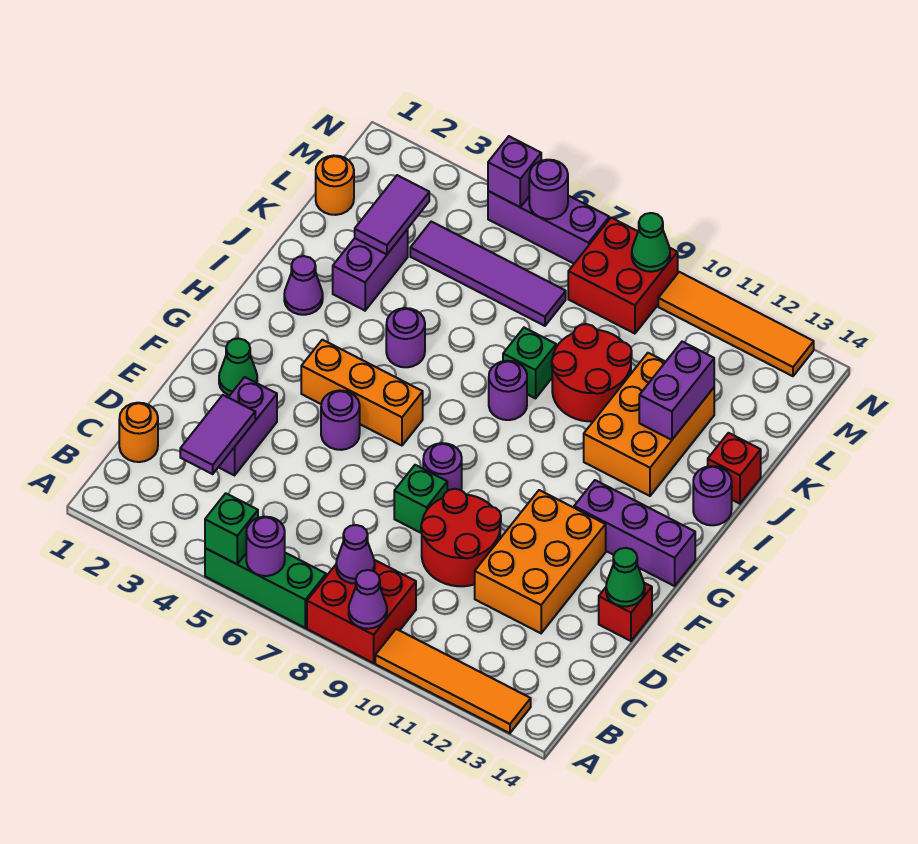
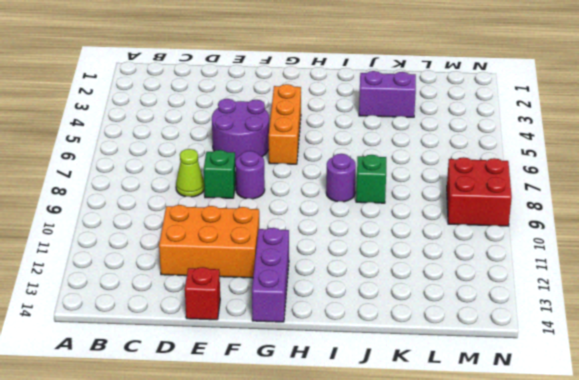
lime cone D8 level 1 -> none
purple round brick E5:F6 level 1 -> purple round brick F5 level 1
none -> green brick A5:A7 level 1
none -> red brick A8:B9 level 1
none -> orange tile A10:A13 level 1
none -> orange round brick C1 level 1

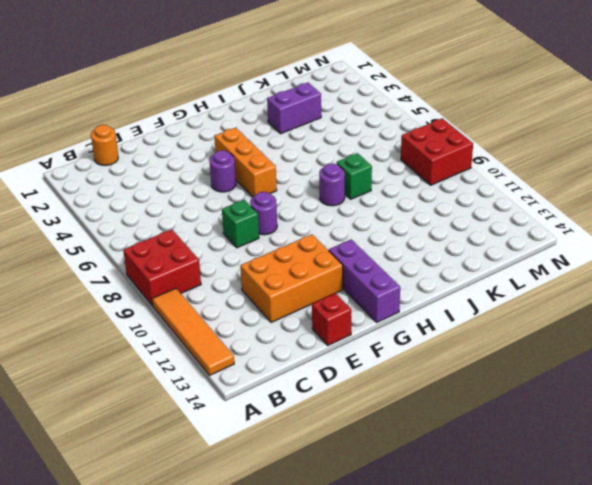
none -> green brick A5:A7 level 1
none -> purple brick D3:E3 level 1
none -> red round brick D9:E10 level 1
none -> green cone F2 level 1

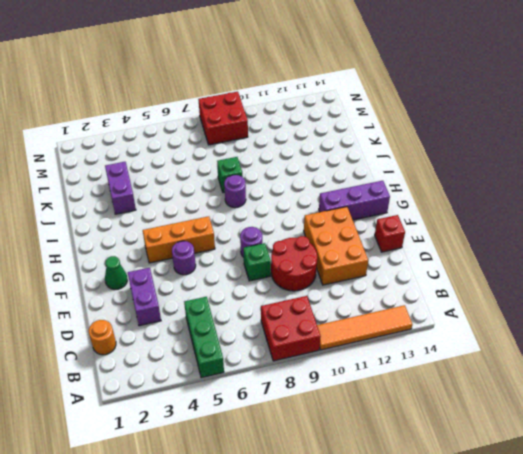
green brick A5:C5 level 1 -> green brick A5:A7 level 1
none -> purple cone I2 level 1
none -> purple round brick I5 level 1
none -> orange brick I11:K12 level 1
none -> purple round brick I14 level 1

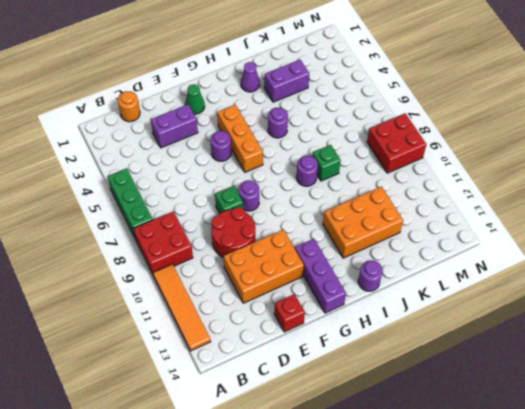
none -> red round brick J9:K10 level 1
none -> red brick J14 level 1
none -> orange round brick L1 level 1
none -> purple tile L4:L7 level 1

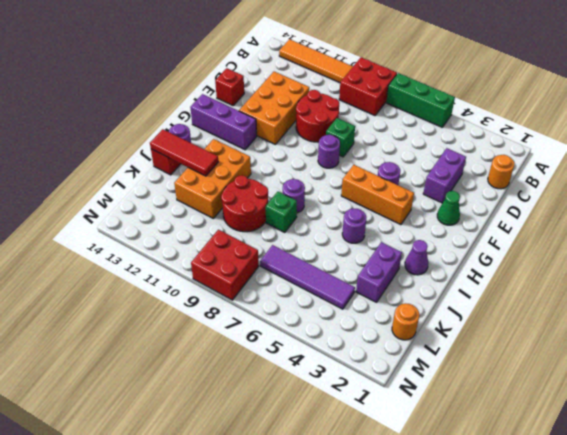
red tile J12:J14 level 2 -> purple brick J12:K12 level 2
none -> purple brick N5:N7 level 1
none -> orange tile N10:N13 level 1
none -> green brick A5 level 2
none -> purple round brick A6 level 2

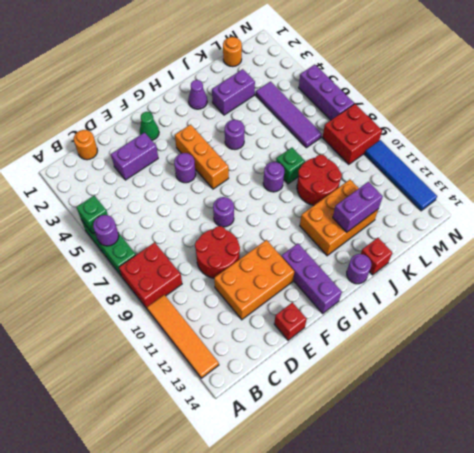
blue tile N10:N13 level 1 -> orange tile N10:N13 level 1
none -> green brick E8 level 1
none -> purple cone A9 level 2
none -> purple cone B8 level 2
none -> purple tile C3:D3 level 2

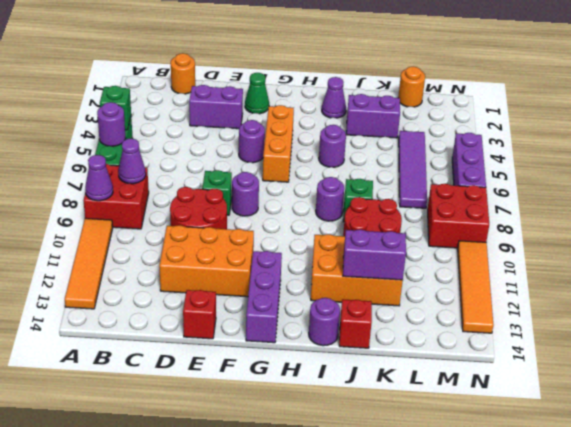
none -> purple tile C3:D3 level 2
none -> green cone E14 level 2
none -> purple tile K3:L3 level 2
none -> purple brick N5 level 2

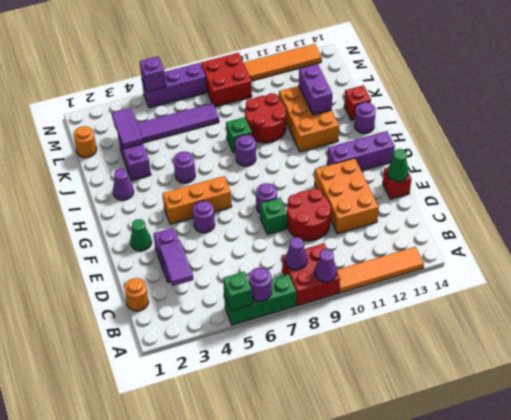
none -> purple round brick N6 level 2
none -> green cone N9 level 2

